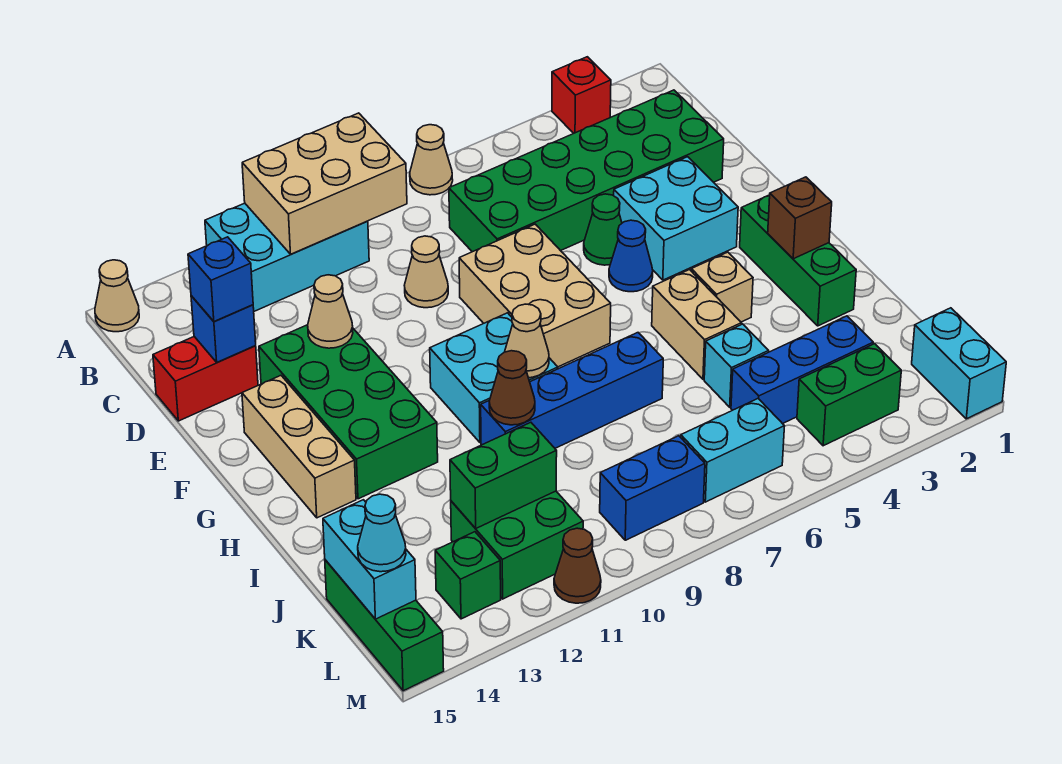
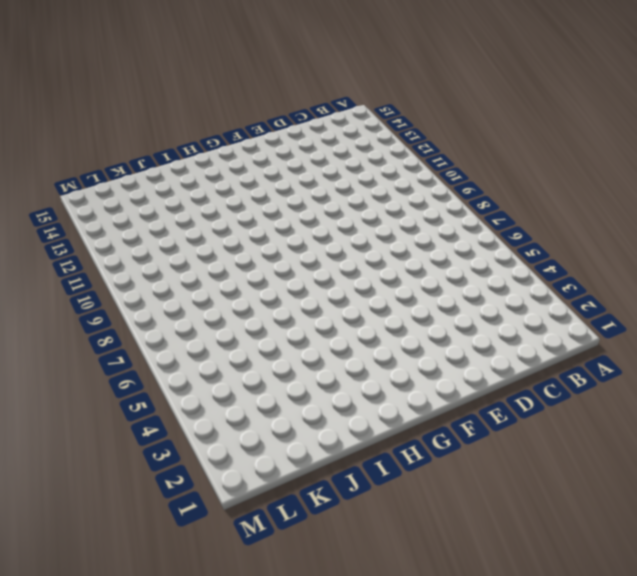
none -> red brick A3 level 1
none -> tan cone A7 level 1
none -> cyan brick A10:B12 level 1
none -> tan cone A15 level 1

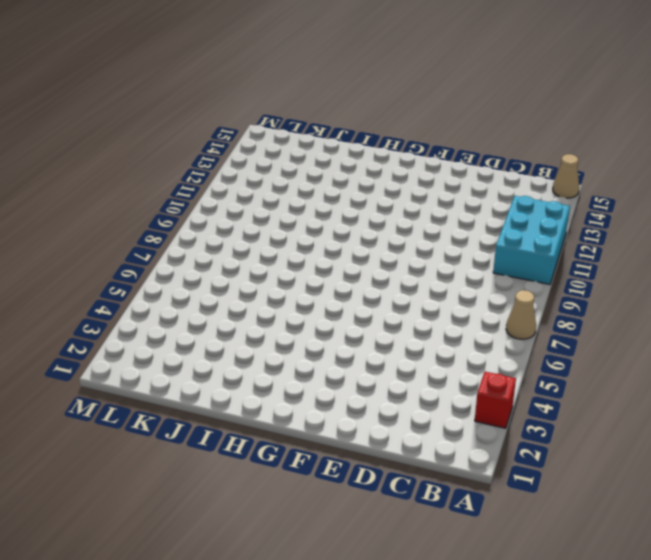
none -> green brick C2:D7 level 1
none -> tan cone D9 level 1
none -> red brick D14:D15 level 1
none -> cyan brick E3:F4 level 1

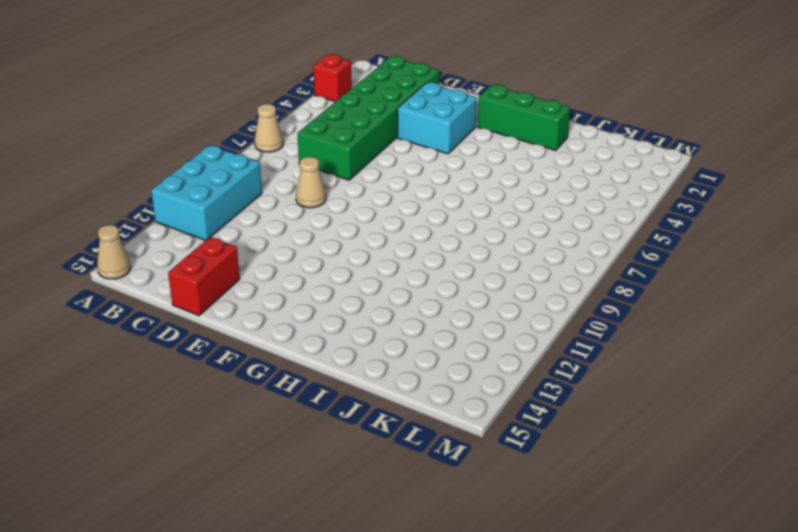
none -> green cone E5 level 1
none -> tan brick E7:G8 level 1
none -> green brick E12:H13 level 1
none -> blue cone F5 level 1

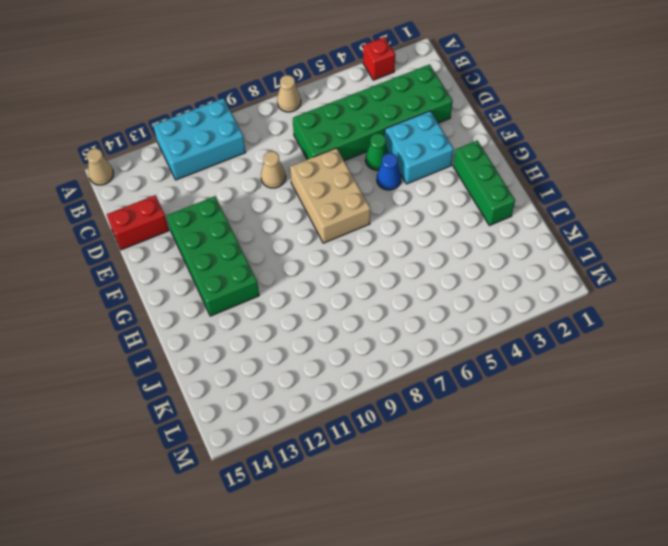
none -> tan brick F14:H14 level 1
none -> cyan brick G9:H10 level 1
none -> tan brick H4 level 1
none -> tan brick H5:I5 level 1

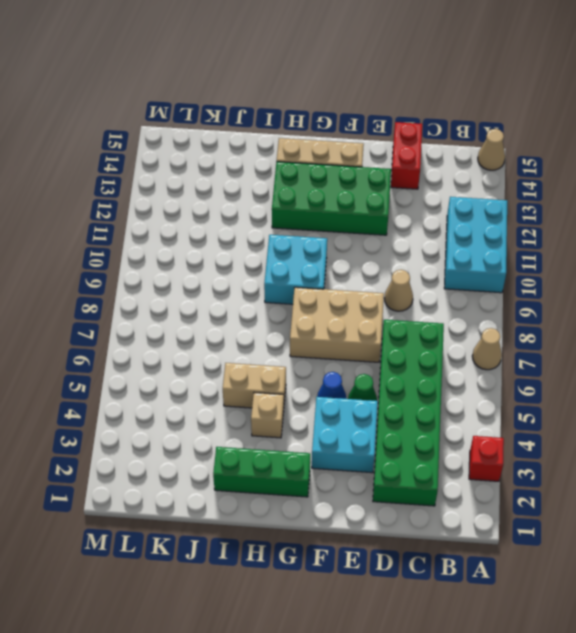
none -> blue brick I7:I10 level 1
none -> cyan brick J5 level 1
none -> blue brick K3:K5 level 1
none -> green brick K11:L12 level 1

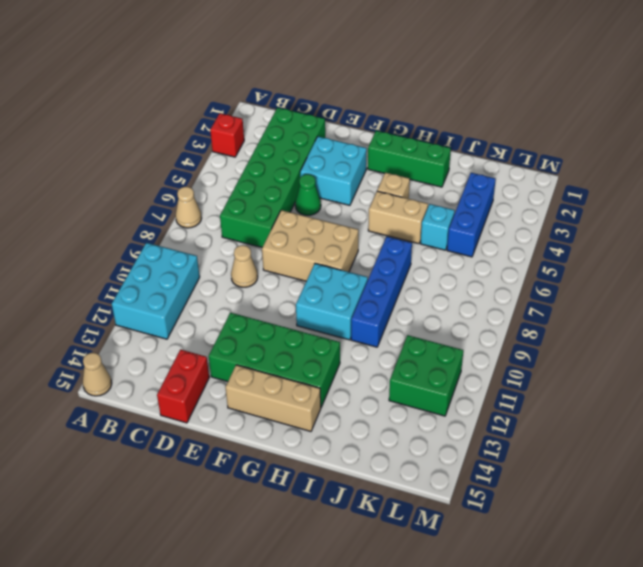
none -> blue cone F5 level 1
none -> green brick K15:M15 level 1
none -> cyan brick L1:M1 level 1
none -> green brick L3:L4 level 1

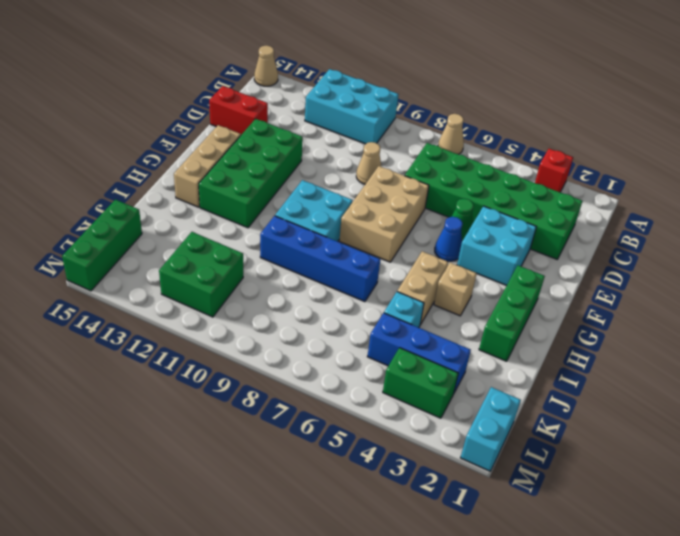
none -> cyan brick L6:L7 level 1
none -> blue brick L8:L9 level 1
none -> green brick L13 level 1
none -> brown cone M11 level 1

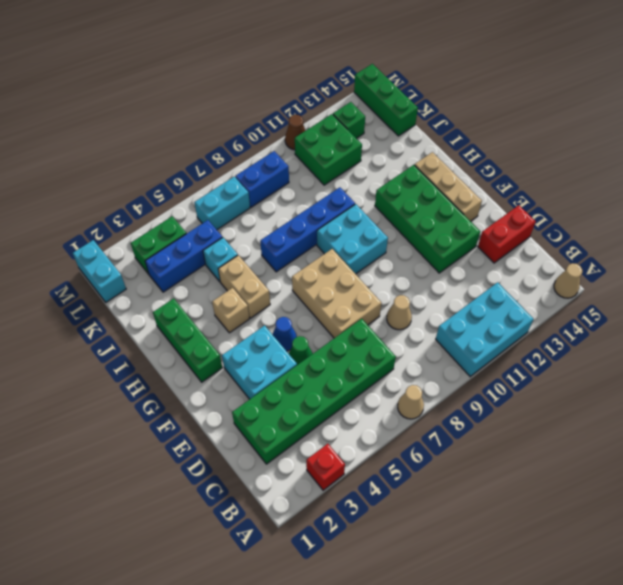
none -> tan brick A9:B11 level 2
none -> blue brick D14 level 2
none -> tan cone E12 level 2
none -> brown brick H2 level 2

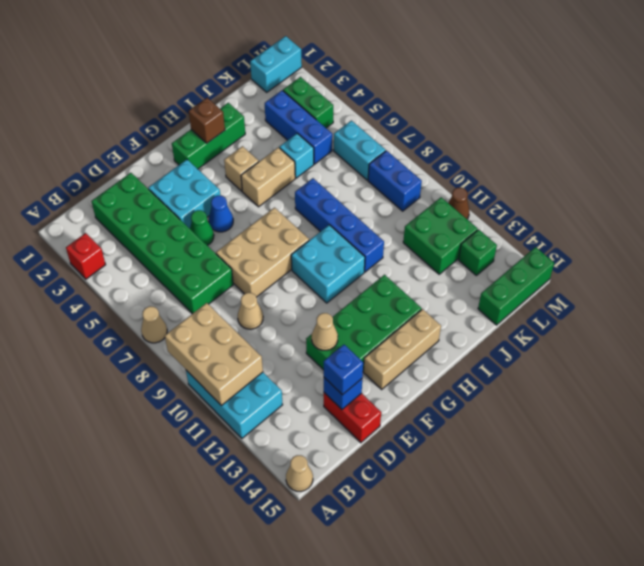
none -> tan cone H9 level 2
none -> brown cone I10 level 2
none -> green brick K11:K12 level 2
none -> cyan brick K15:L15 level 2

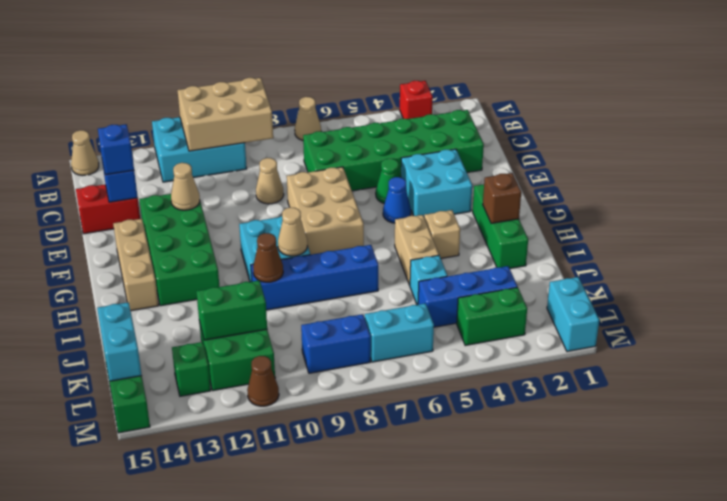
none -> cyan cone L15 level 3

